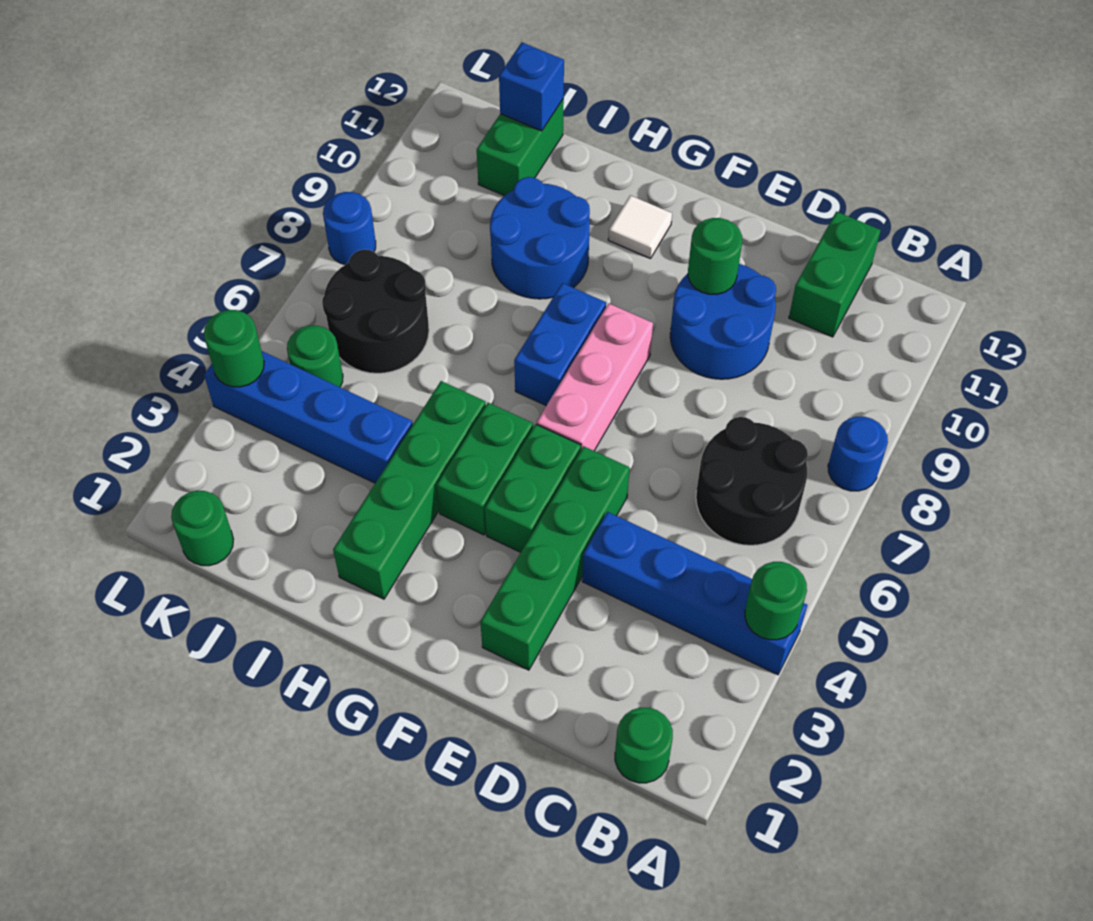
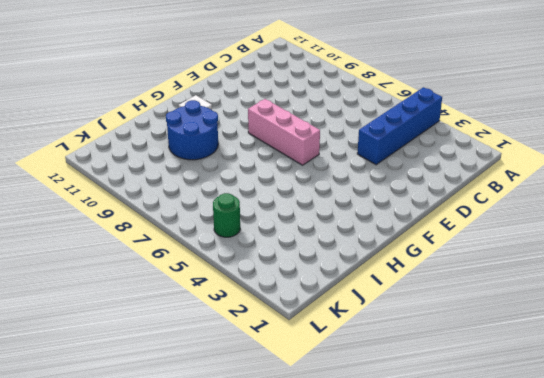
none -> blue round brick A8 level 1
none -> green round brick B1 level 1
none -> black round brick B6:C7 level 1

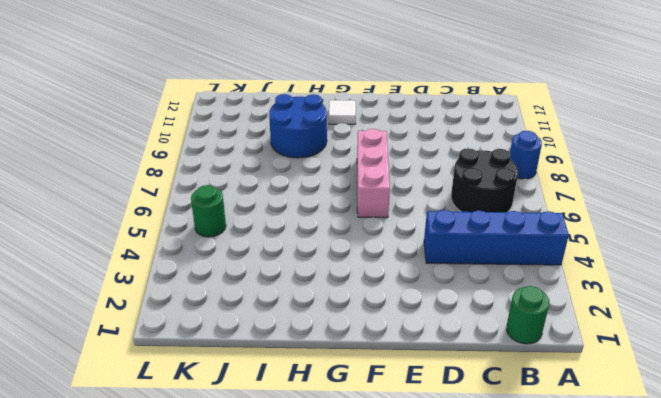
none -> green brick C11:C12 level 1
none -> blue round brick D9:E10 level 1
none -> green brick E2:E5 level 1

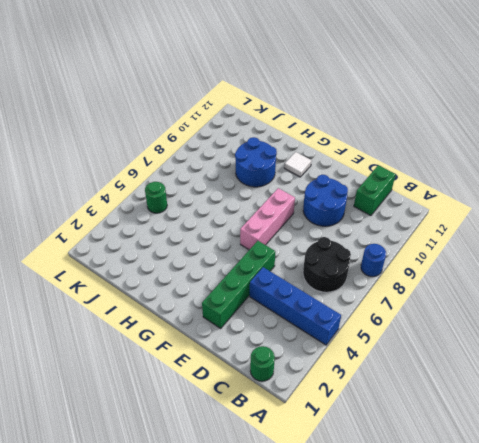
none -> green brick F4:F5 level 1
none -> green brick G4:G5 level 1
none -> blue brick G7:G8 level 1

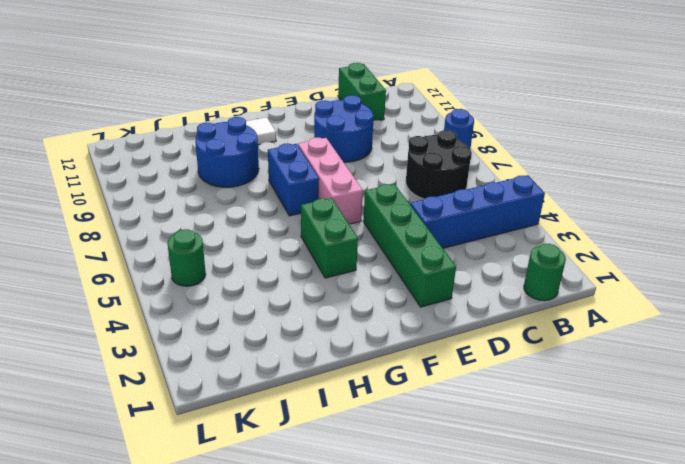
none -> green brick F4:F5 level 1
none -> green brick H2:H5 level 1
none -> blue brick I4:L4 level 1

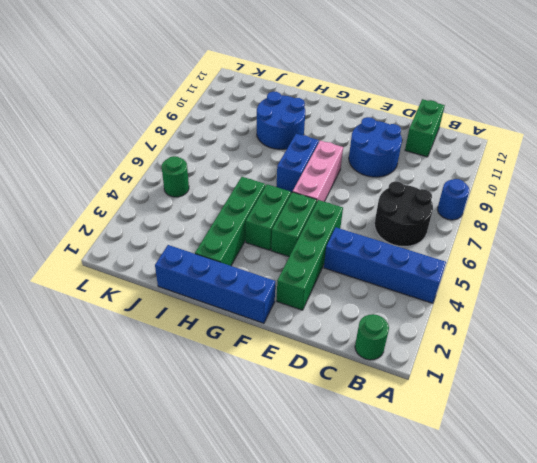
blue brick F1:I1 level 1 -> blue brick I4:L4 level 1
none -> white tile G11 level 1
none -> black round brick J6:K7 level 1
none -> green brick J11:J12 level 1

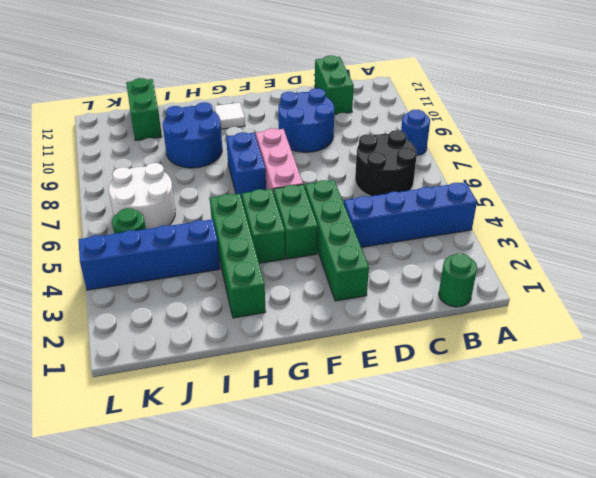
white round brick J6:K7 level 1 -> black round brick J6:K7 level 1
none -> green round brick K1 level 1
none -> blue round brick L8 level 1
none -> green round brick A4 level 2

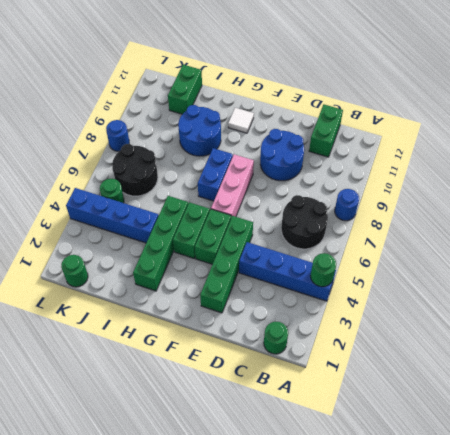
none -> green round brick E10 level 2
none -> blue brick J12 level 2
none -> green round brick L4 level 2

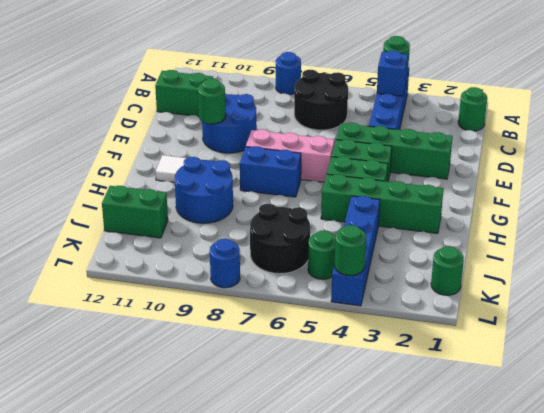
blue brick B4 level 2 -> blue brick J12 level 2

